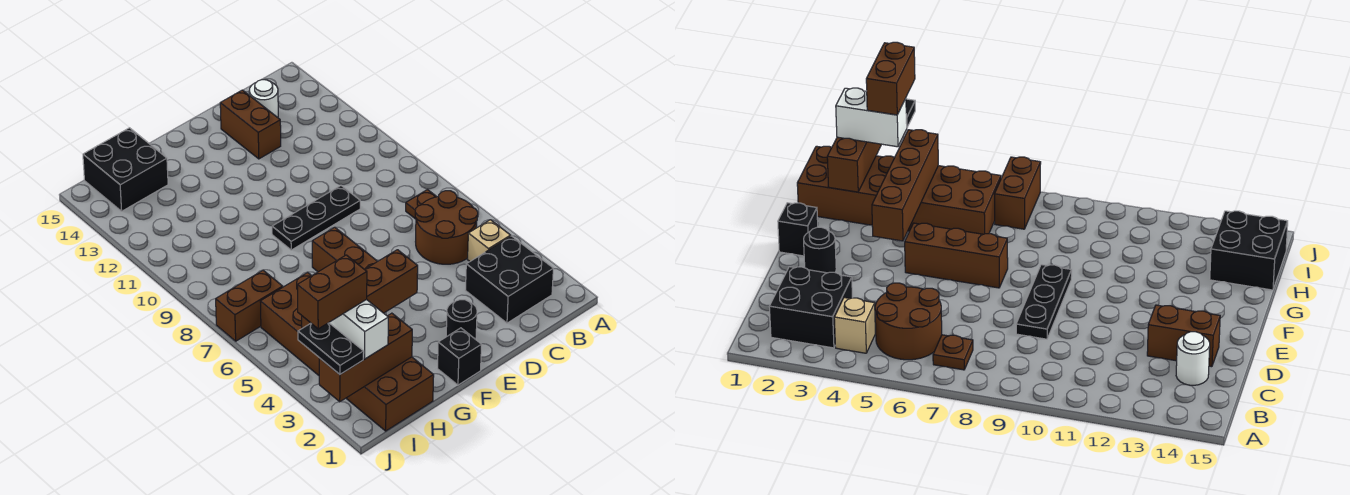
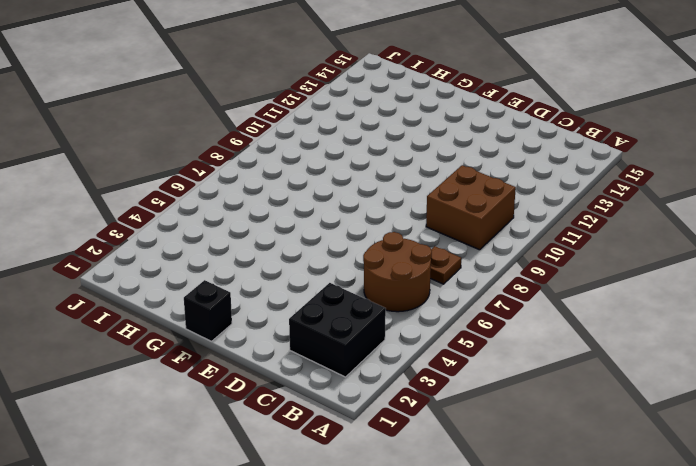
brown brick B9:C10 level 1 -> none
none -> tan brick B4 level 1
none -> white round brick C14 level 1
none -> black plate D9:F9 level 1

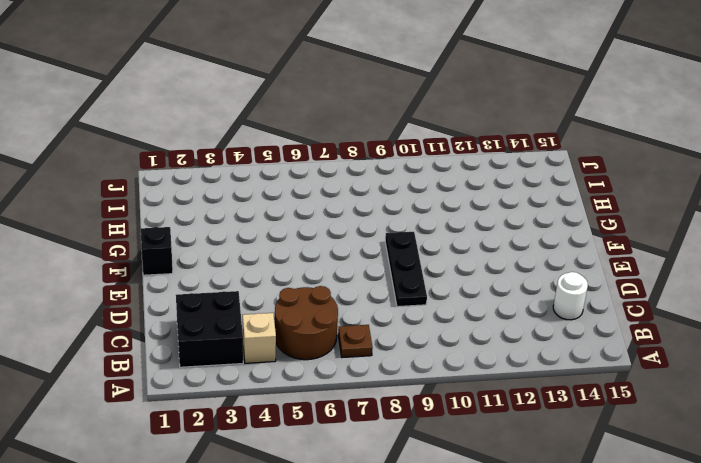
none -> brown brick D13:D14 level 1
none -> black round brick E2 level 1
none -> brown brick F5:F7 level 1

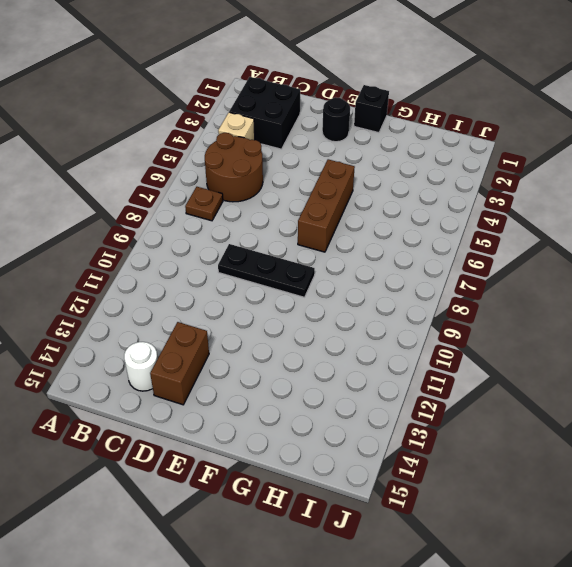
none -> brown brick H1:I6 level 1
none -> black brick H14:I15 level 1
none -> brown brick I7:J7 level 1

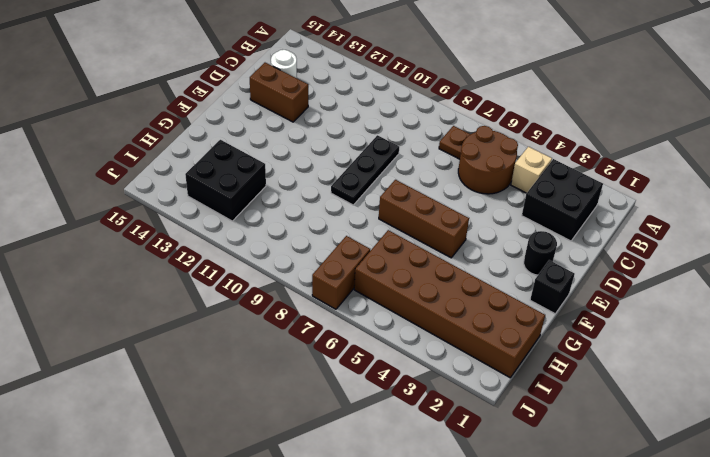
black brick H12:I13 level 1 -> black brick H14:I15 level 1
none -> brown brick F4:I4 level 2
none -> brown brick H2:J2 level 2
none -> white brick I2:I3 level 3

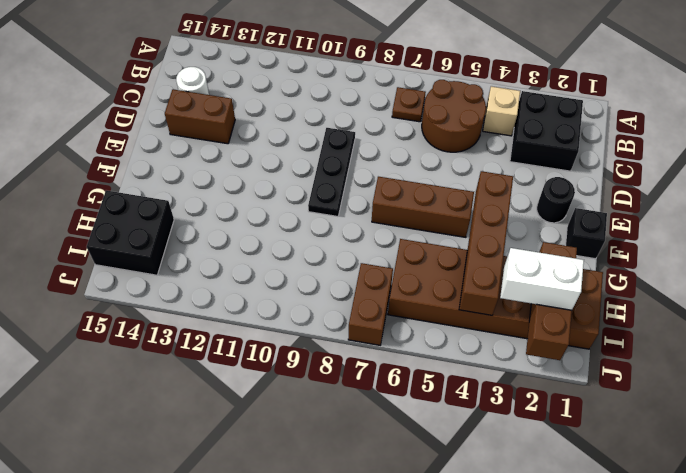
none -> black plate J2:J3 level 3
none -> brown brick I3:J3 level 4

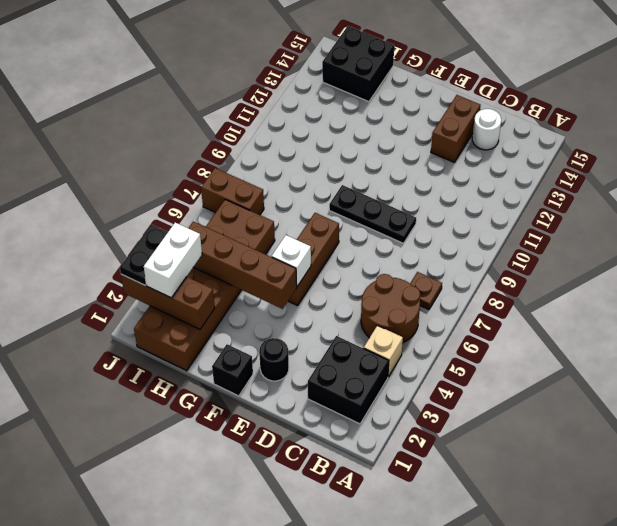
white brick F5 level 2 -> none
none -> brown brick I3:J3 level 4

